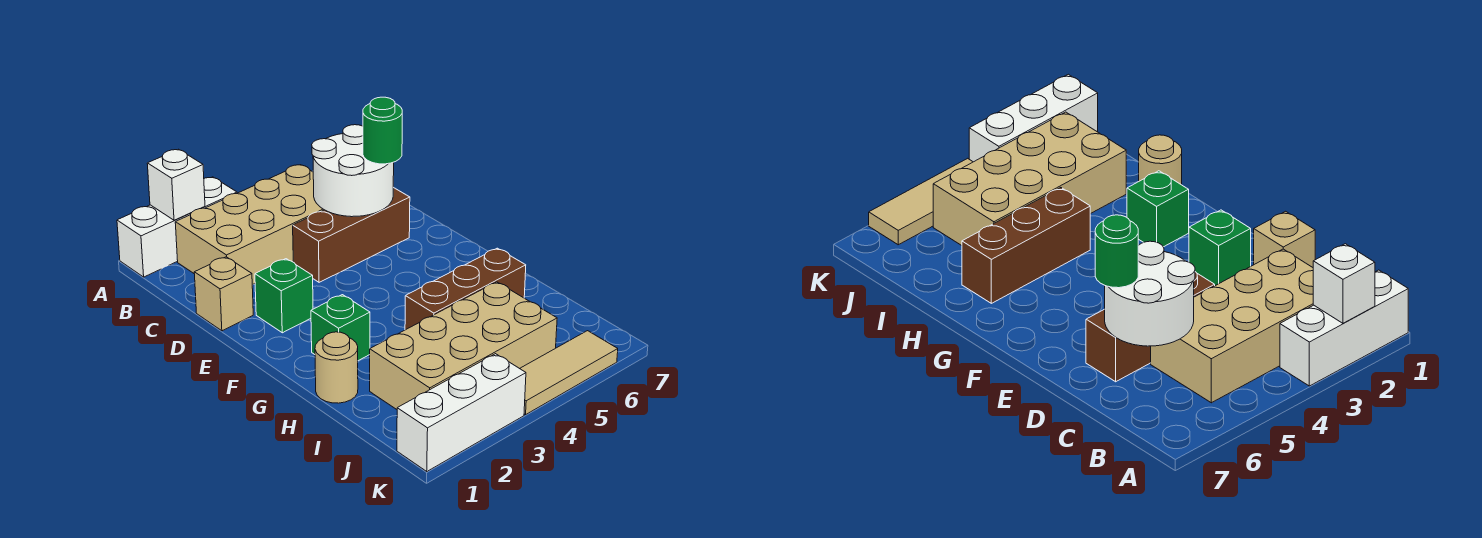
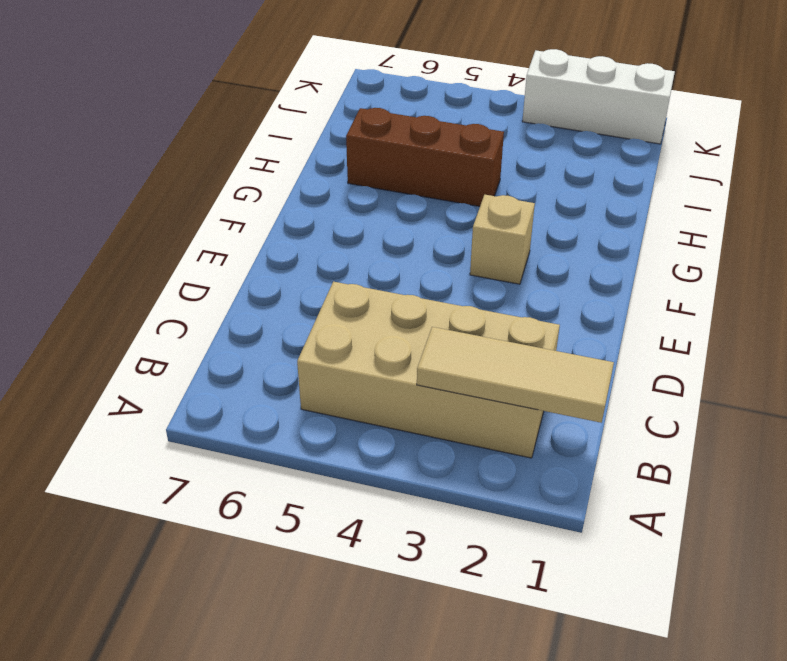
tan tile B1:B3 level 2 -> tan tile K4:K6 level 1
tan brick F3 level 1 -> tan brick D1 level 1
none -> white brick A1:A3 level 1
none -> brown brick D4:D6 level 1
none -> green brick E2 level 1

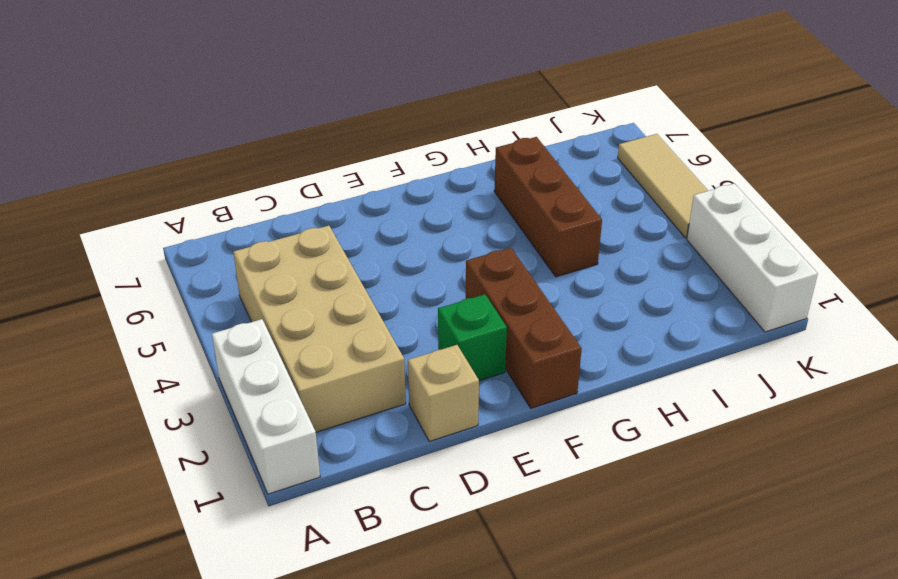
brown brick F1:F3 level 1 -> brown brick D4:D6 level 1
none -> green brick G2 level 1
none -> tan round brick H1 level 1
none -> tan brick I2:J5 level 1

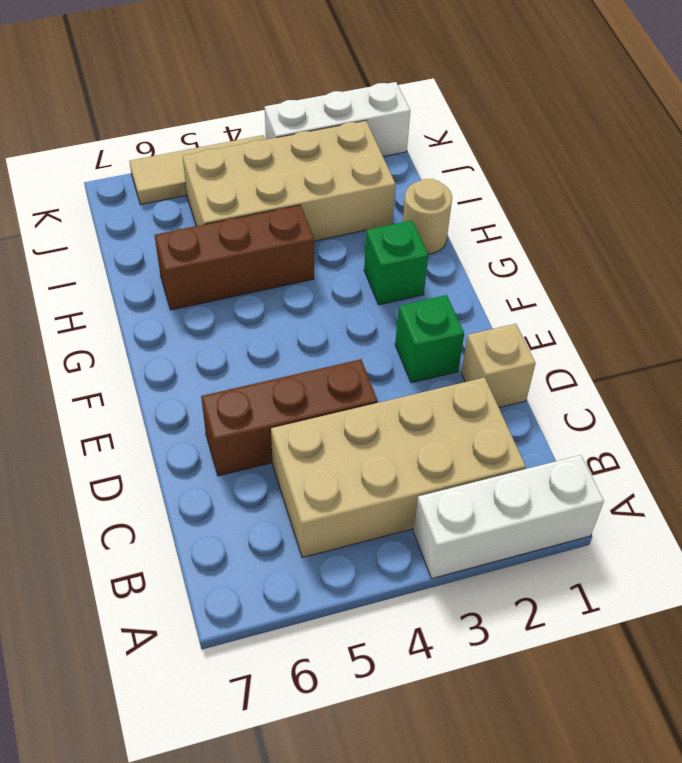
none -> white brick A2 level 2
none -> white round brick C5:D6 level 2
none -> green round brick D6 level 3

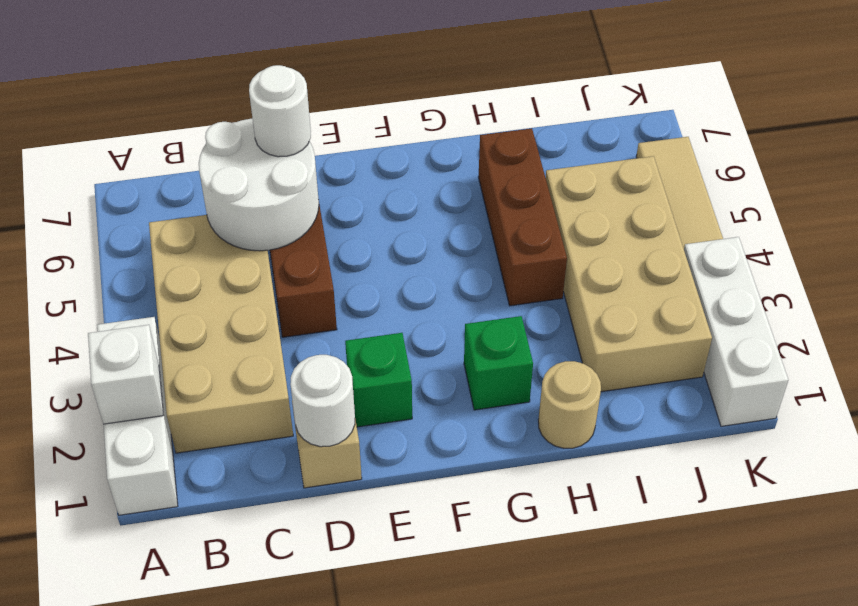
white round brick D1 level 2 -> none
white round brick D6 level 3 -> green round brick D6 level 3

